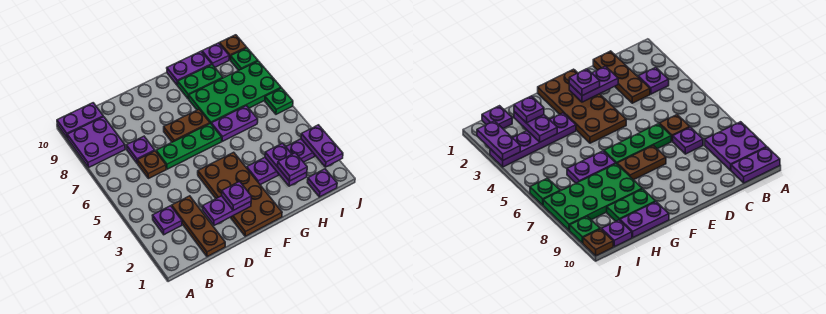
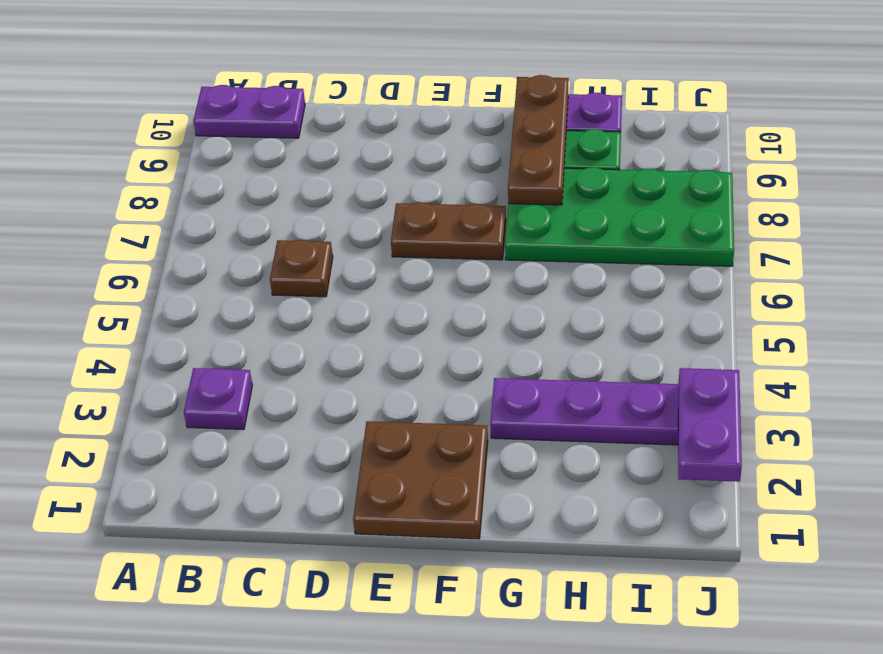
brown plate E1:F2 level 1 -> brown plate E1:F4 level 1
brown plate G8:G10 level 2 -> brown plate C1:C3 level 1
none -> purple plate A8:B9 level 1
none -> purple plate C7 level 1
none -> green plate D6:F6 level 1

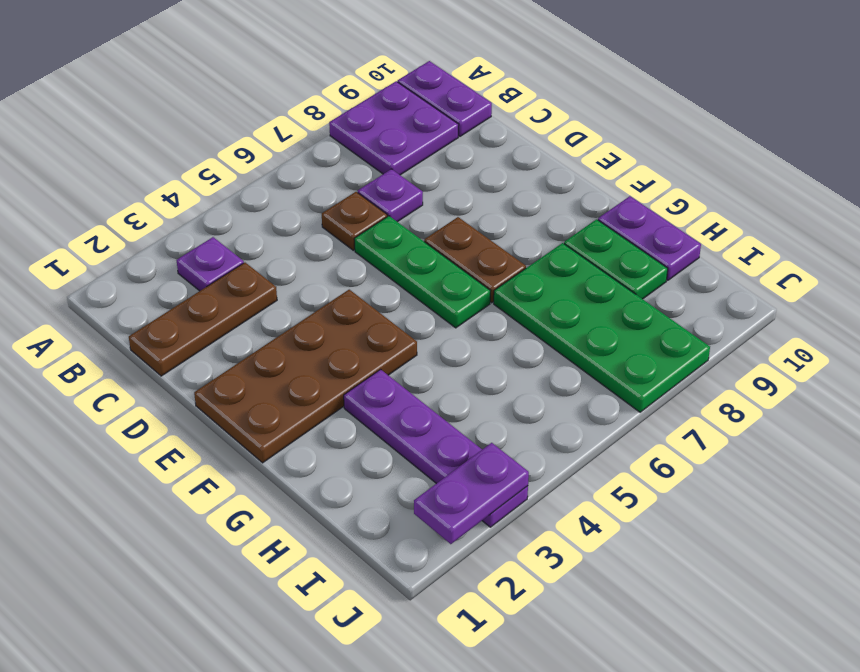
none -> purple plate G6:H6 level 1
none -> purple plate I1 level 1
none -> purple plate I10 level 1

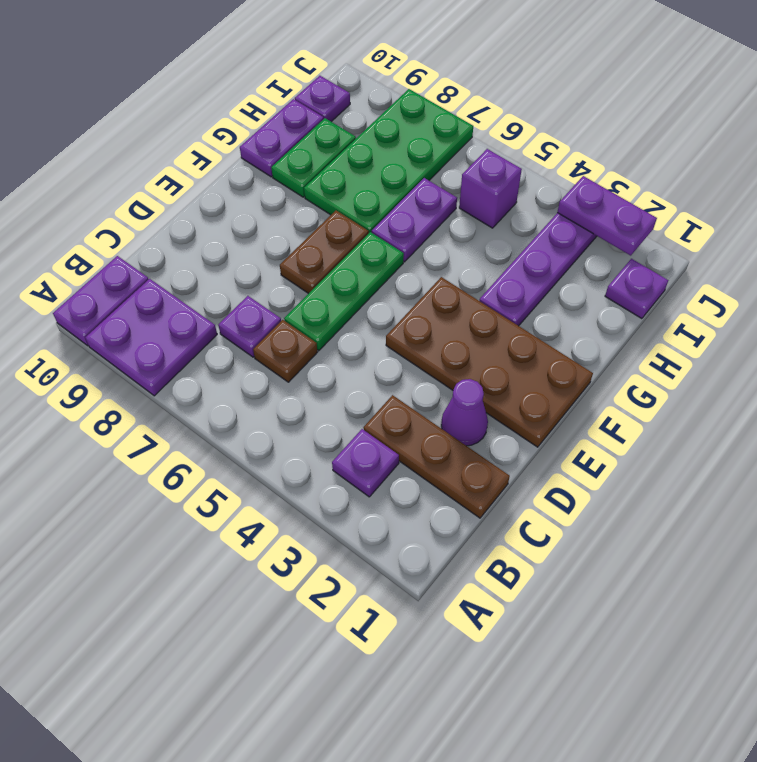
purple cone D2 level 1 -> none
purple brick I5 level 1 -> none
none -> green plate J6 level 1
none -> green plate J9 level 1
none -> brown plate J10 level 1

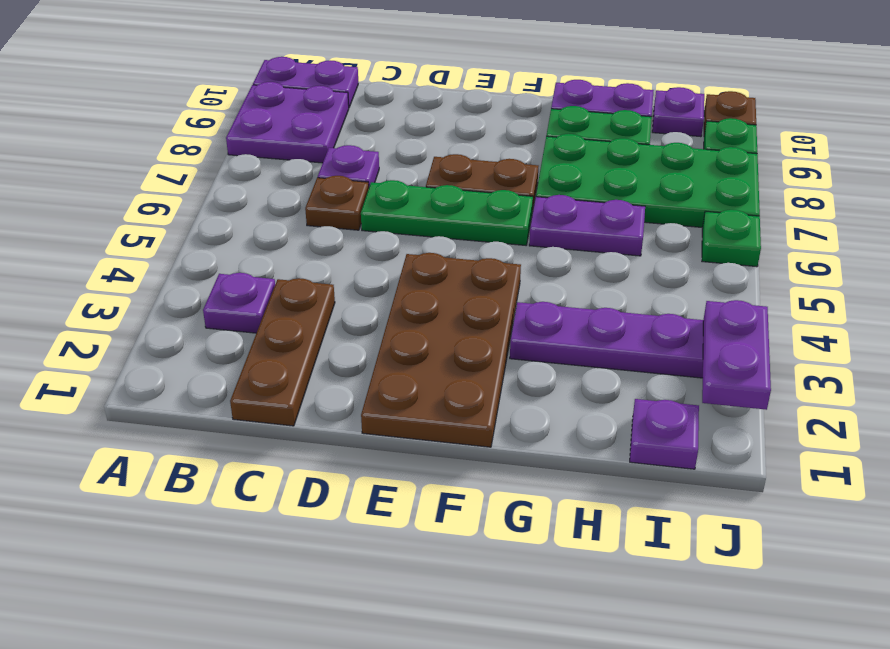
none -> purple plate D2:E2 level 2
none -> purple plate H2:H3 level 2
none -> purple plate E2 level 3

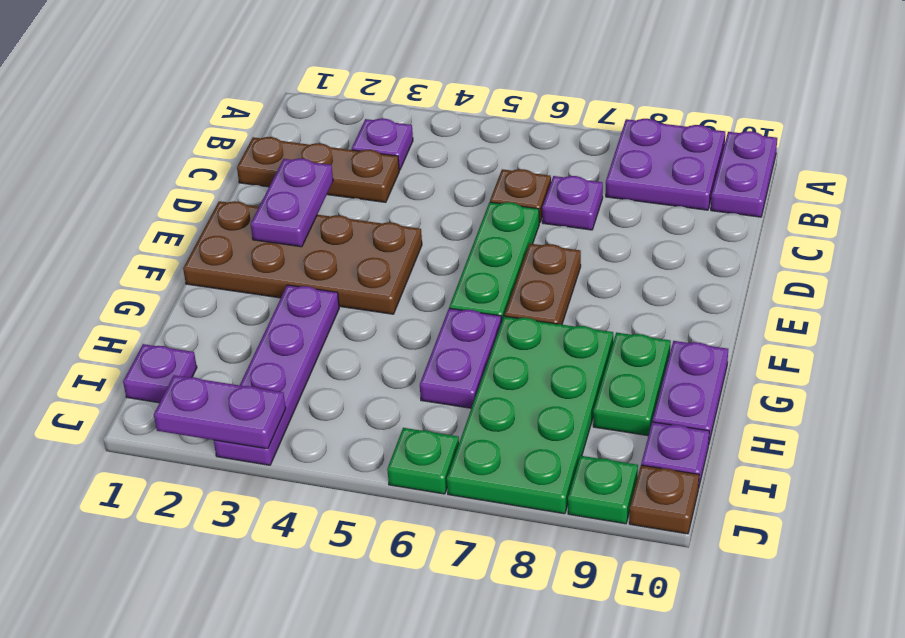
none -> purple plate H2:H3 level 2
none -> purple plate E2 level 3
none -> purple plate H2 level 3

